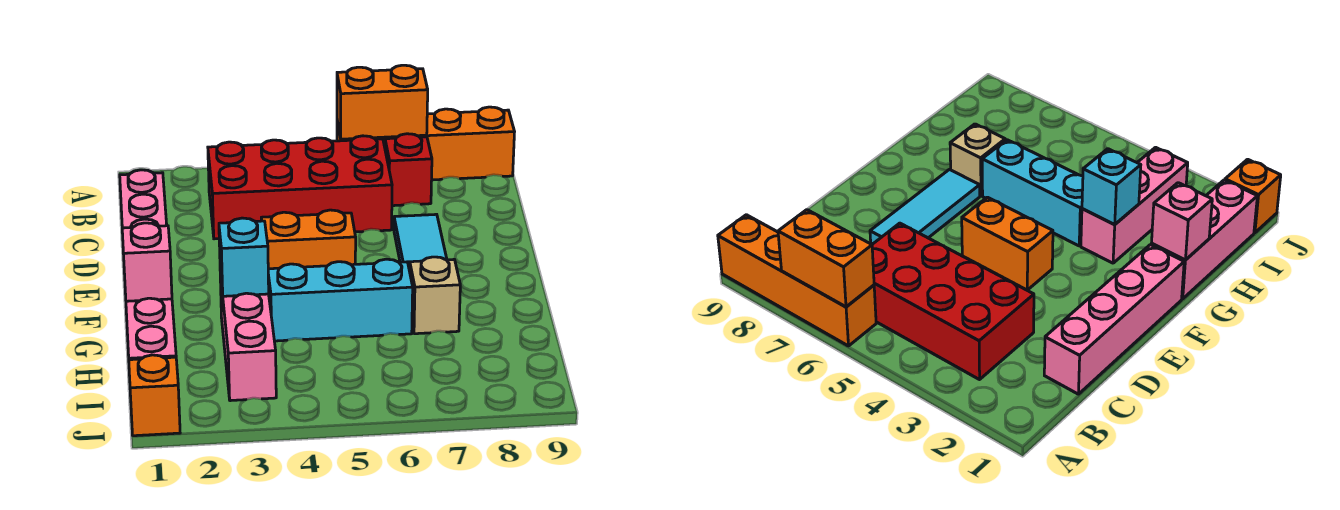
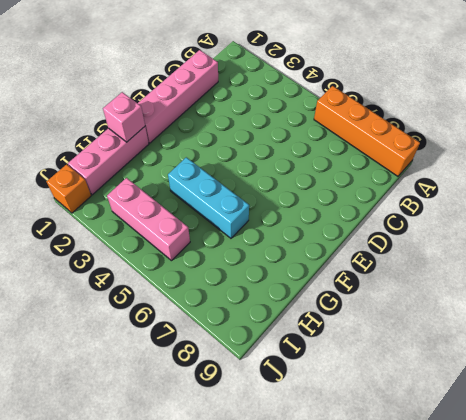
pink brick I3:I5 level 1 -> pink brick G3:I3 level 1
none -> red brick B3:C6 level 1
none -> red brick B7 level 1
none -> cyan tile D7:F7 level 1

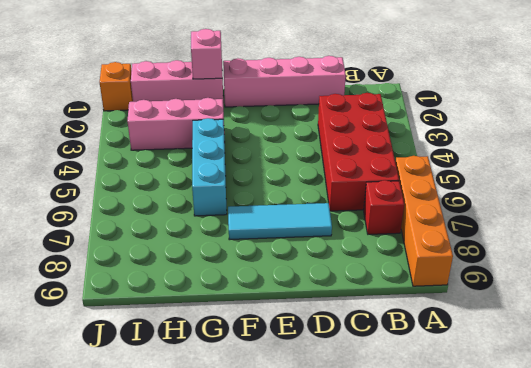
none -> orange brick E4:E5 level 1
none -> tan brick G7 level 1
none -> orange brick A6:A7 level 2

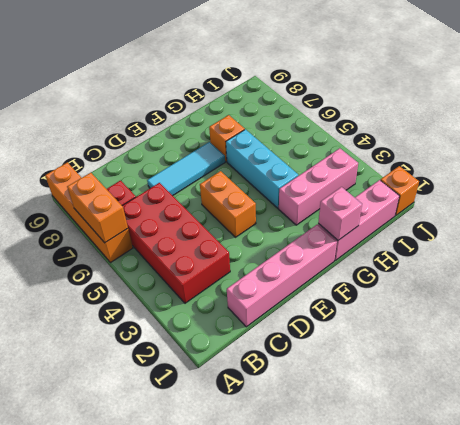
orange brick G7 level 1 -> tan brick G7 level 1
none -> cyan brick G3 level 2

